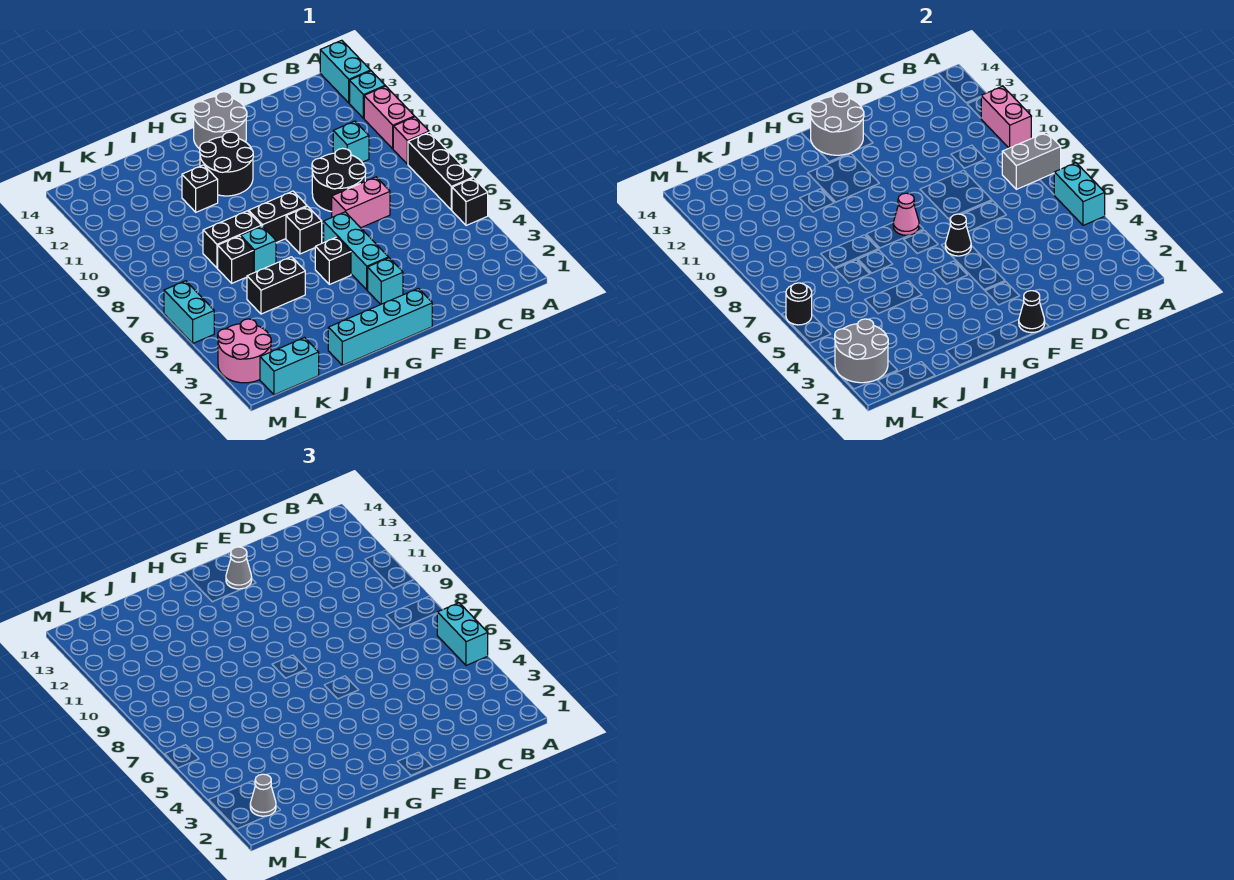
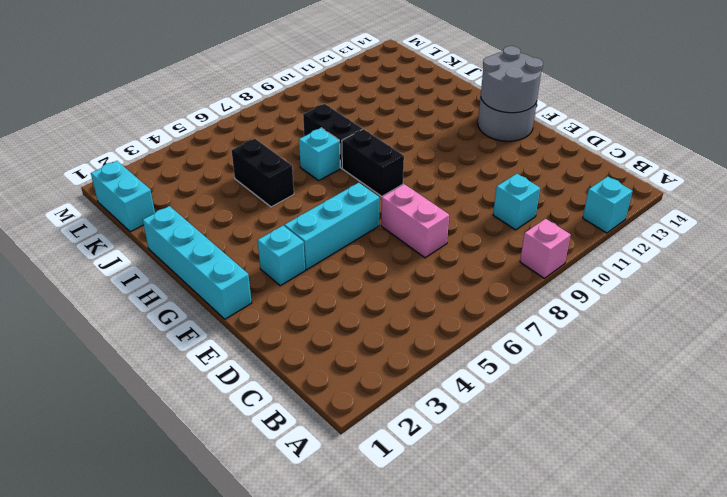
none -> black brick A5 level 1
none -> black brick A6:A8 level 1
none -> pink brick A10:A11 level 1
none -> cyan brick A13:A14 level 1

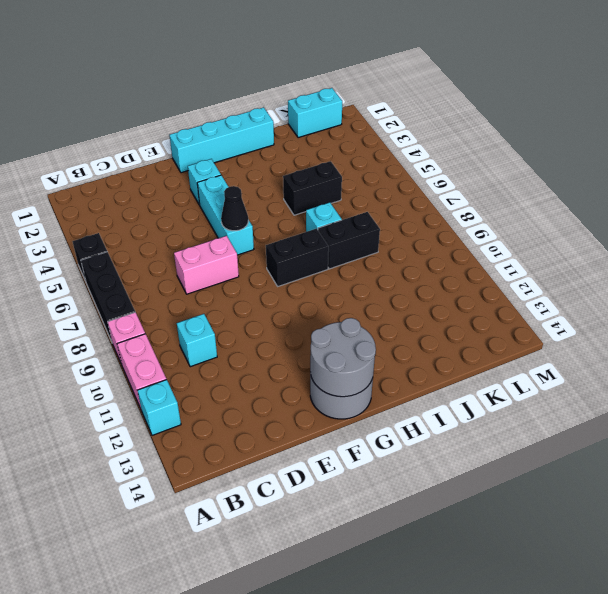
none -> cyan brick A13:A14 level 1
none -> black round brick D8:E9 level 1
none -> black brick G5 level 1
none -> black brick G7 level 1

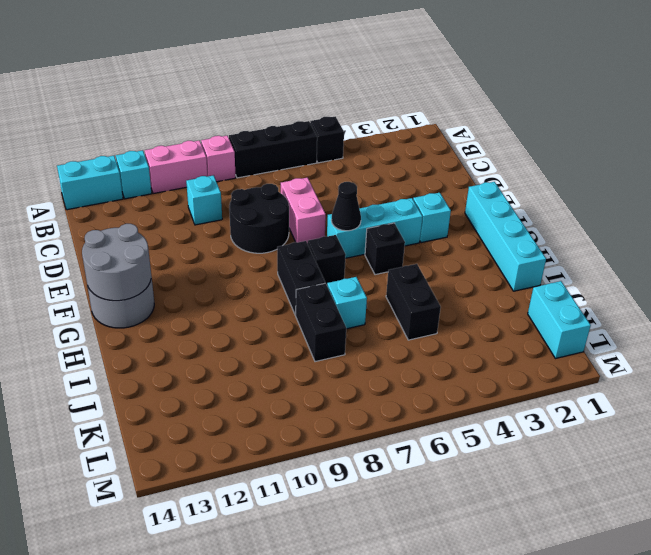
none -> black round brick G11:H12 level 1
none -> black brick I11 level 1
none -> black brick J7 level 1
none -> pink round brick L2:M3 level 1

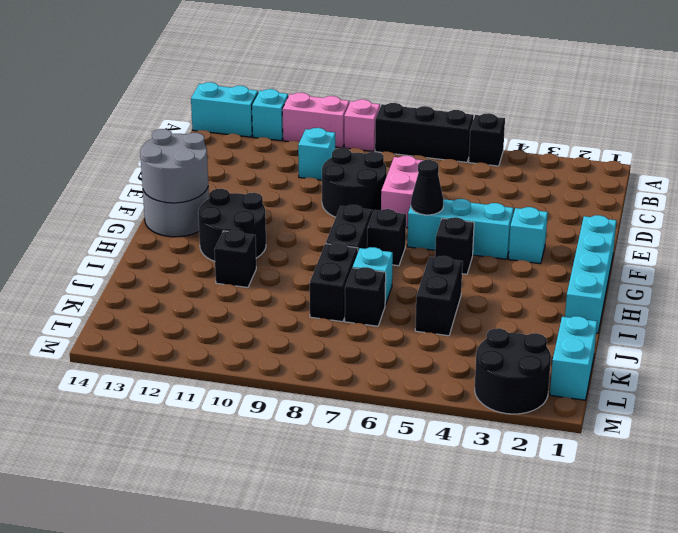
black round brick L2:M3 level 1 -> pink round brick L2:M3 level 1
none -> cyan brick M5:M6 level 1
none -> cyan brick A5:A6 level 2
none -> grey brick A8:B8 level 2
none -> pink brick A10:A11 level 2

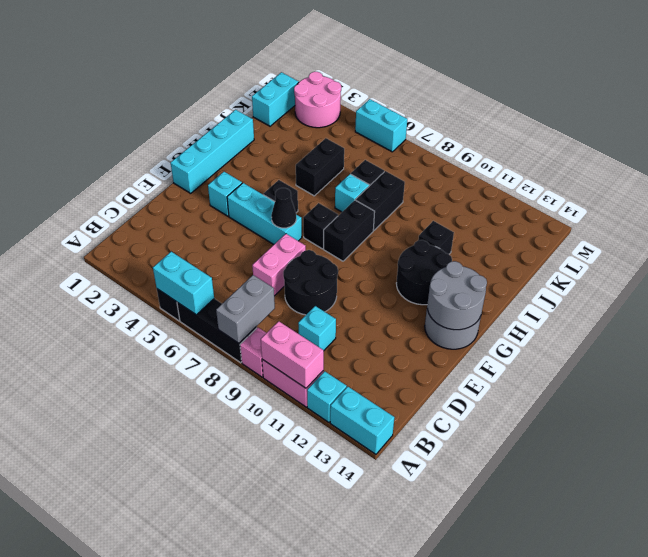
none -> black cone F1 level 2
none -> pink cone G8 level 2
none -> grey round brick L2:M3 level 2
none -> black round brick M6 level 2

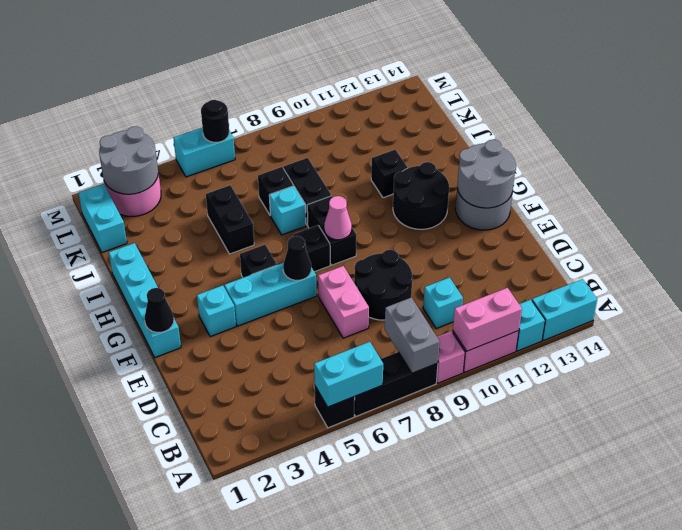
none -> cyan brick A5:A6 level 3
none -> grey cone F13 level 3
none -> grey cone L2 level 3

